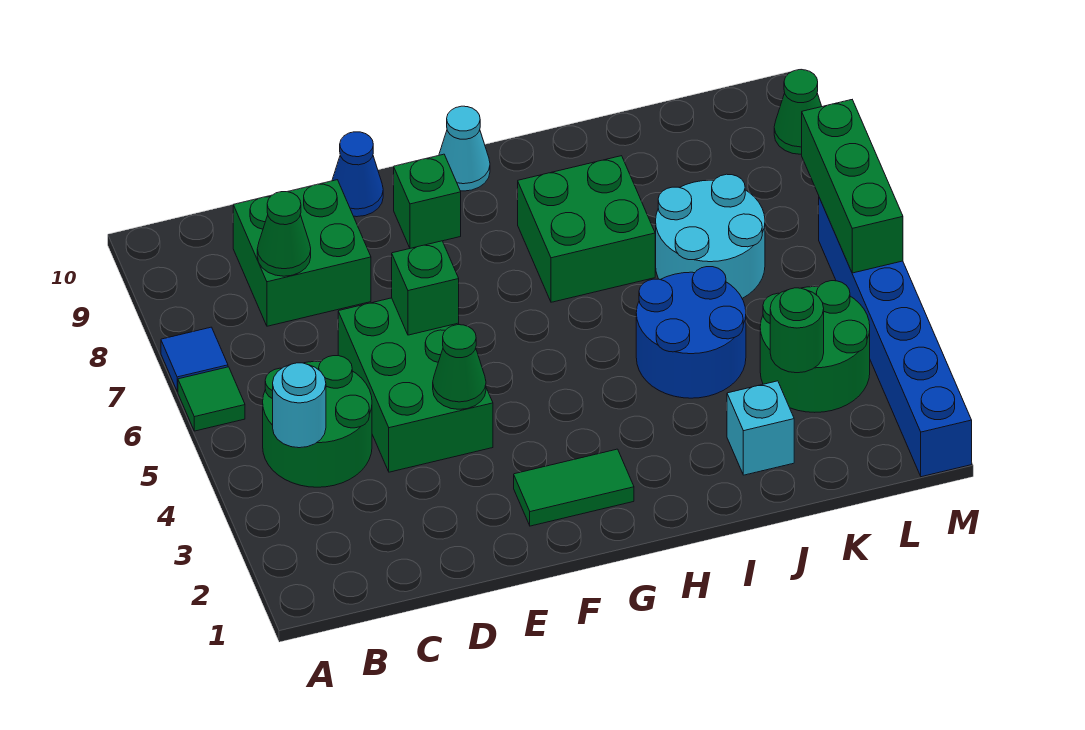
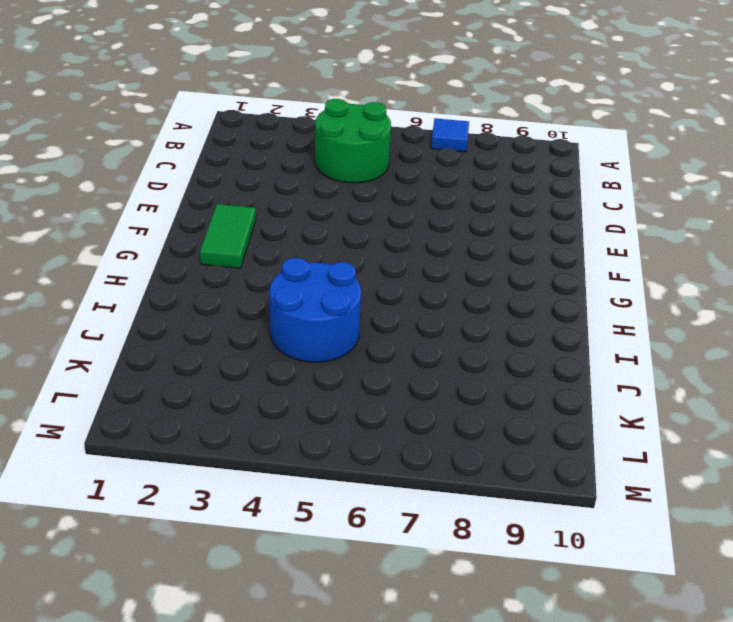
none -> green tile A6 level 1
none -> green brick C8:D9 level 1
none -> green brick D4:E6 level 1

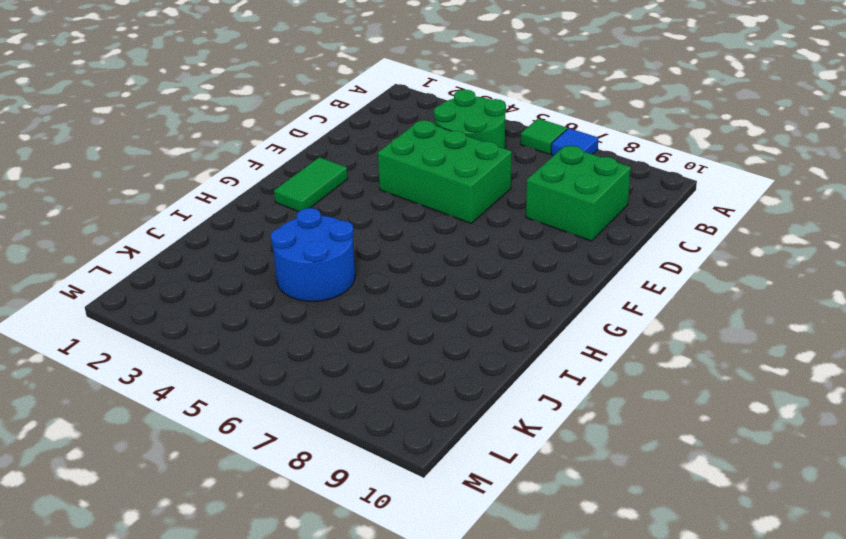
none -> blue cone E10 level 1
none -> green brick F9 level 1
none -> cyan cone G10 level 1

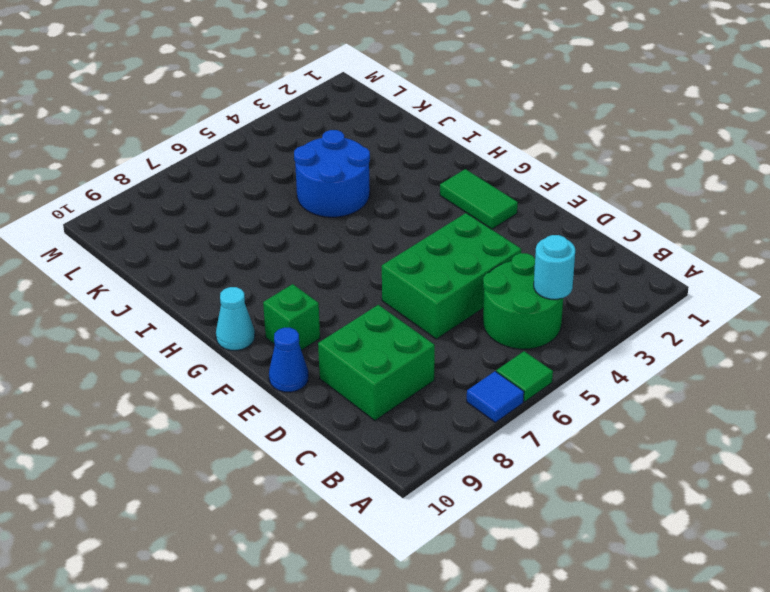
none -> green brick H7:I8 level 1
none -> cyan brick J2 level 1
none -> cyan round brick J6:K7 level 1

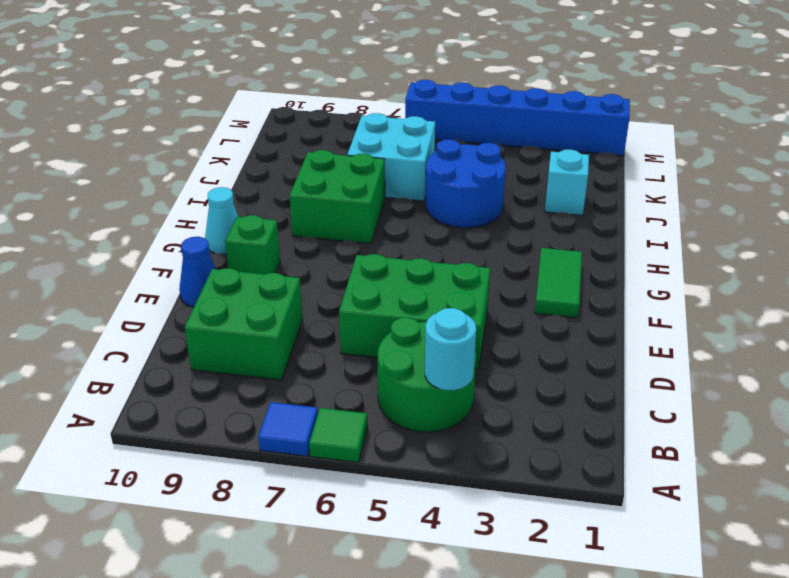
cyan brick J6:K7 level 1 -> cyan round brick J6:K7 level 1
none -> green round brick K3:L4 level 1
none -> green cone M9 level 1
none -> green cone C8 level 2

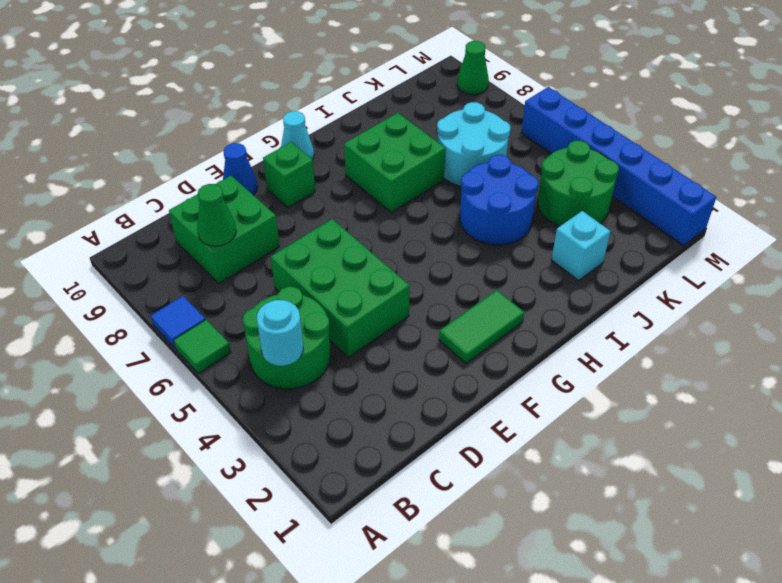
none -> green cone E4 level 2
none -> green brick E6 level 2
none -> green round brick K3 level 2

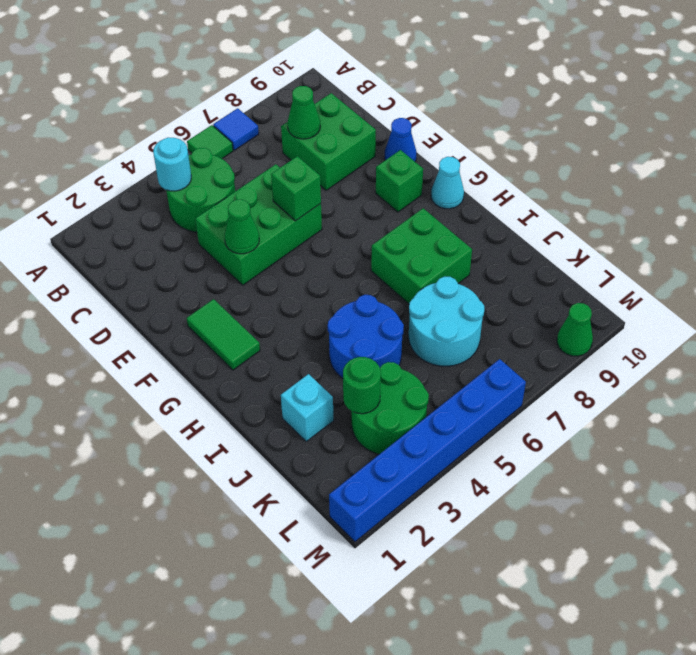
none -> green brick M5:M7 level 2

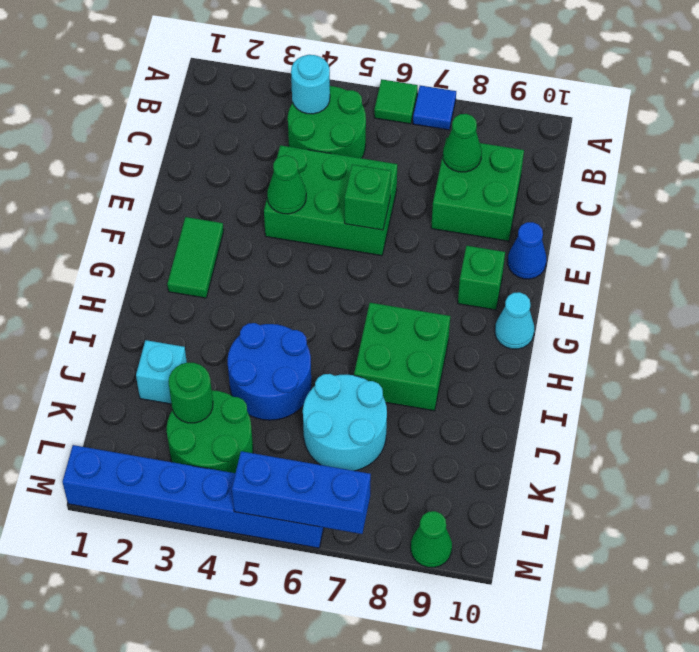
blue brick M5:M7 level 2 -> green brick M5:M7 level 2

